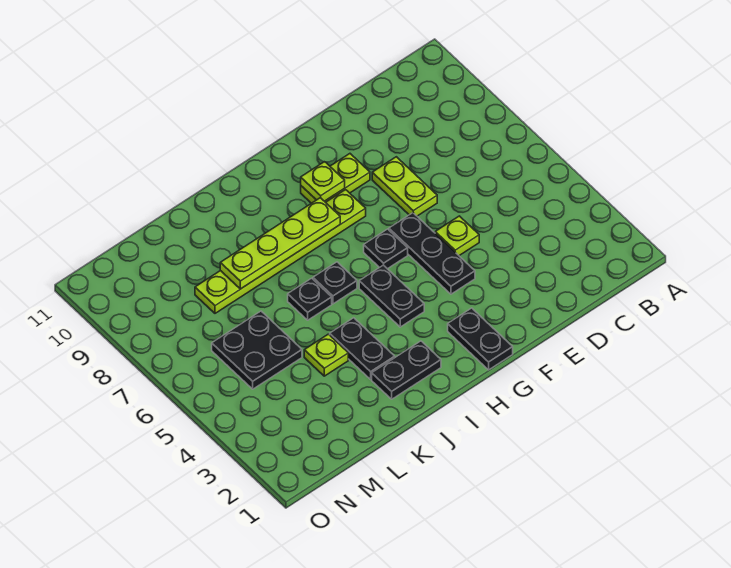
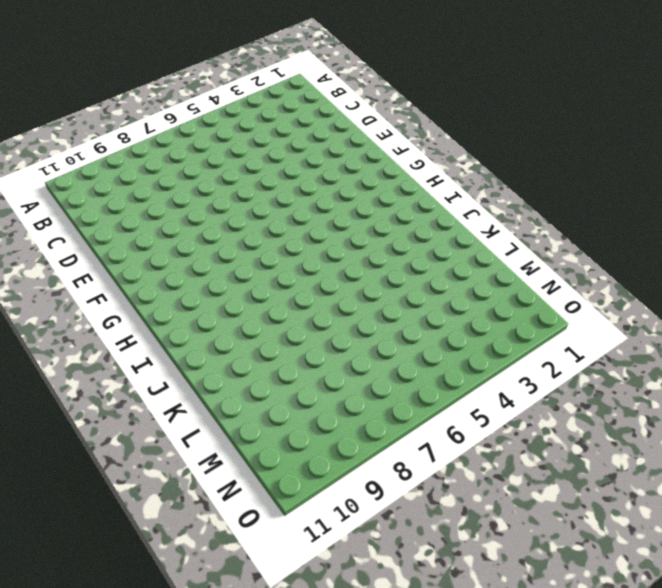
none -> lime plate E5 level 1
none -> lime plate E7:E8 level 1
none -> black plate F4:F6 level 1

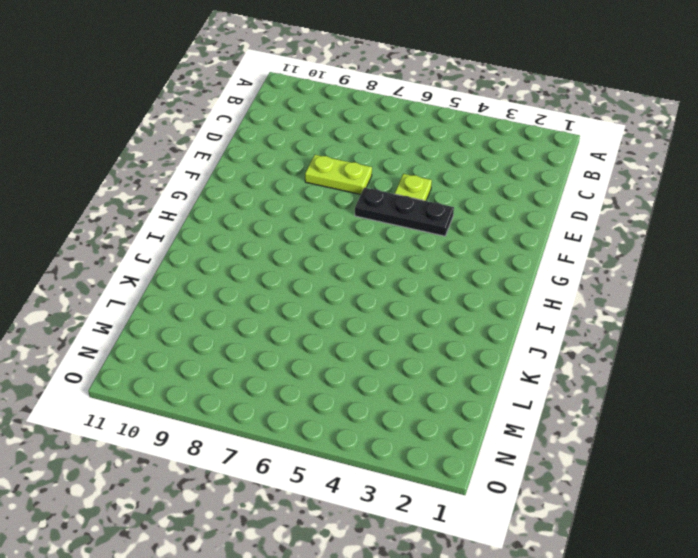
none -> lime plate F9:G9 level 1
none -> black plate G1:G2 level 1
none -> black plate G6 level 1

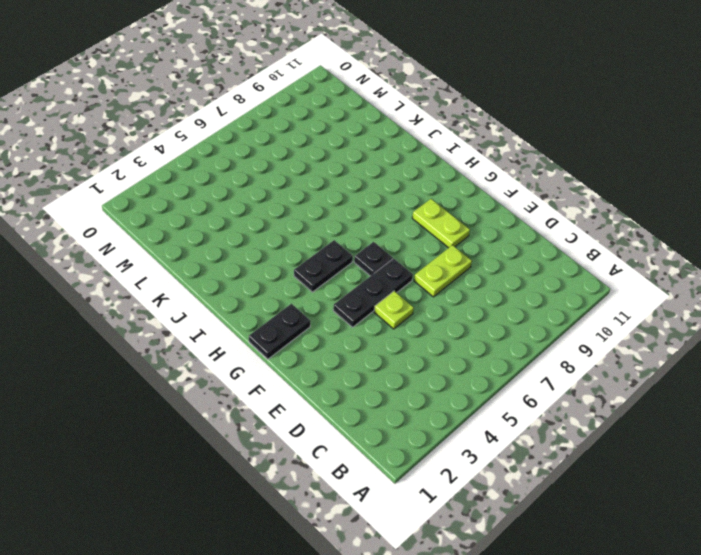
none -> lime plate G8:L8 level 1
none -> black plate I2:J2 level 1
none -> black plate I6 level 1

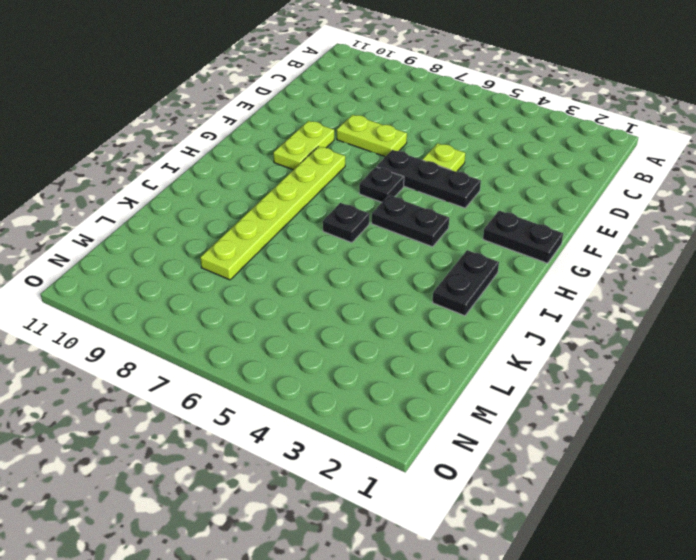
none -> black plate J3:J4 level 1
none -> black plate J6 level 1
none -> lime plate K4 level 1

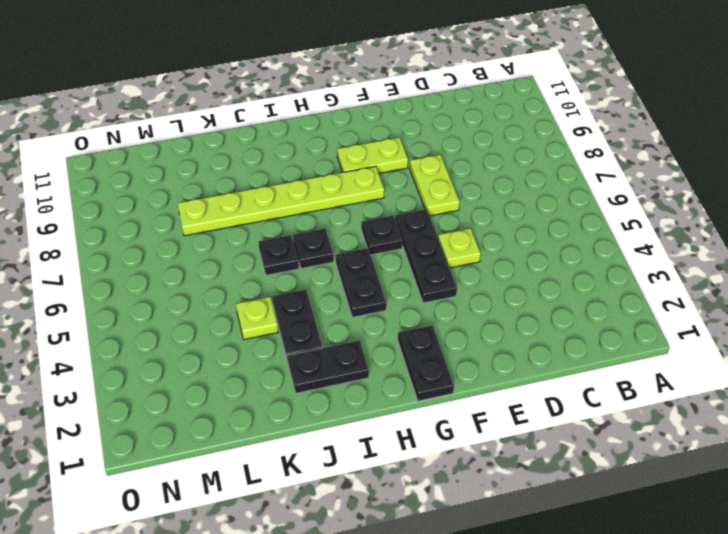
none -> black plate L5:M6 level 1
none -> lime plate G9 level 2
none -> lime plate H8:K8 level 2

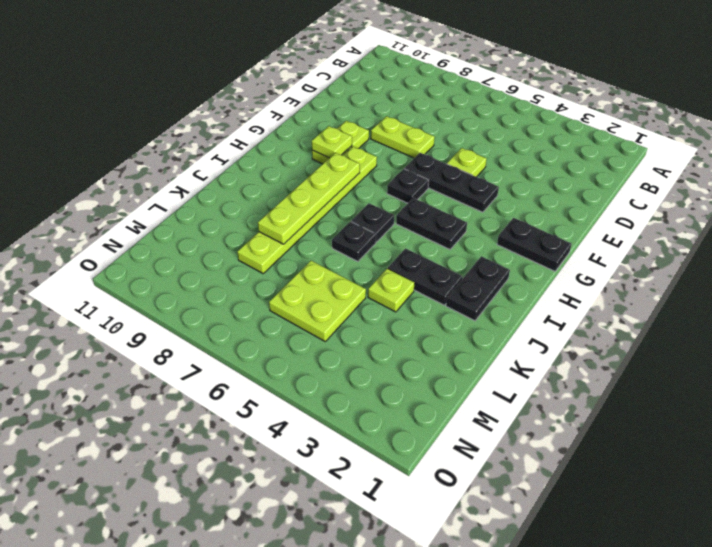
lime plate L5:M6 level 1 -> black plate L5:M6 level 1

